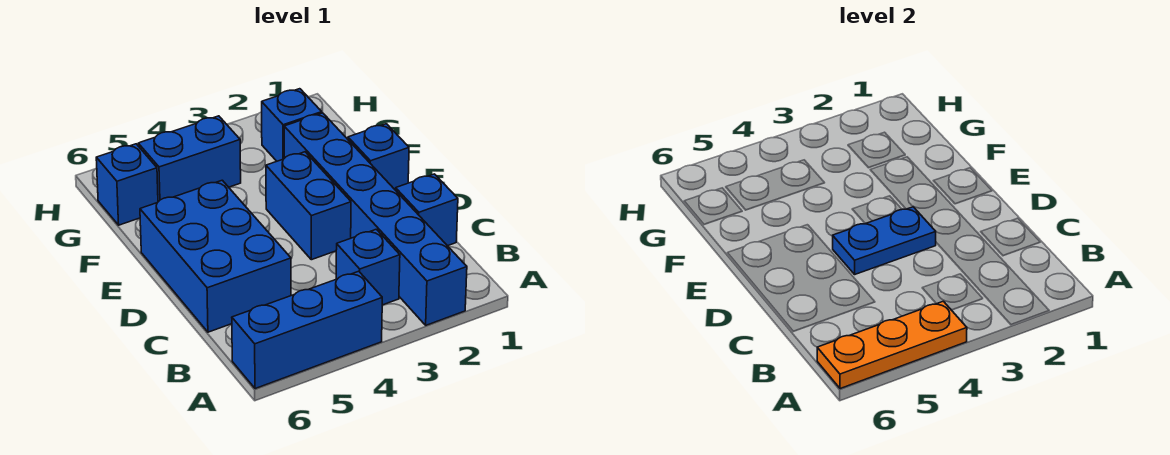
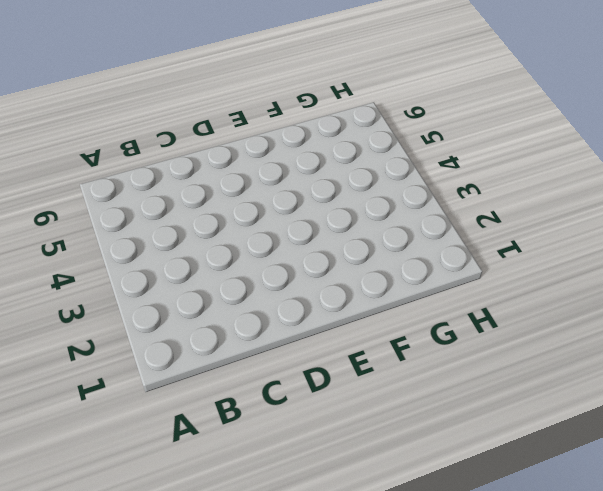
none -> blue brick A2:F2 level 1
none -> blue brick A4:A6 level 1
none -> blue brick B3 level 1

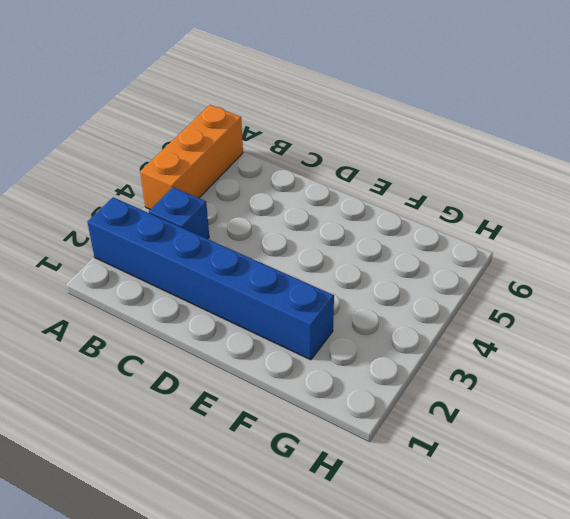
orange brick A4:A6 level 1 -> blue brick A4:A6 level 1
none -> blue brick C1 level 1
none -> blue brick C5:E6 level 1
none -> blue brick D3:E3 level 1

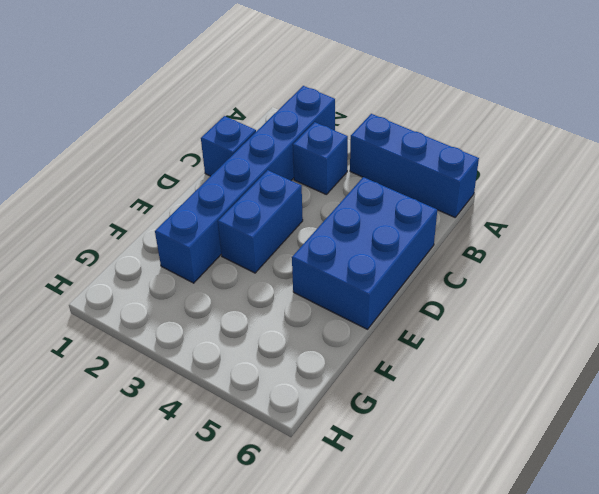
none -> blue brick E1 level 1
none -> blue brick G2 level 1
none -> blue brick G4:G5 level 1

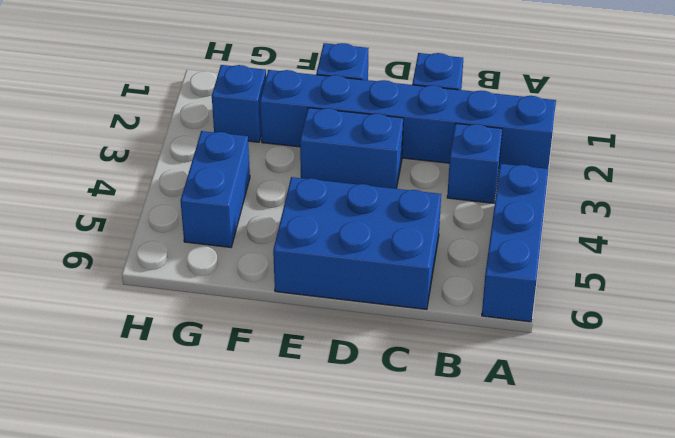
none -> blue brick G6 level 1
none -> orange plate A4:A6 level 2
none -> blue plate D3:D4 level 2

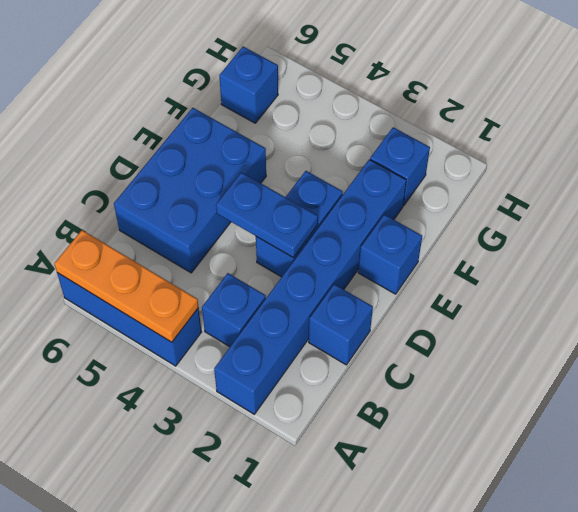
none -> blue brick G4:G5 level 1

